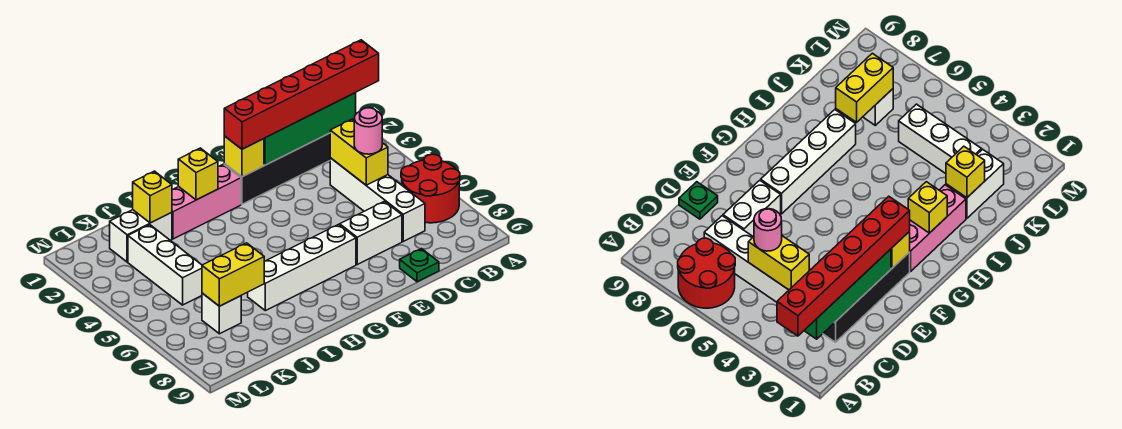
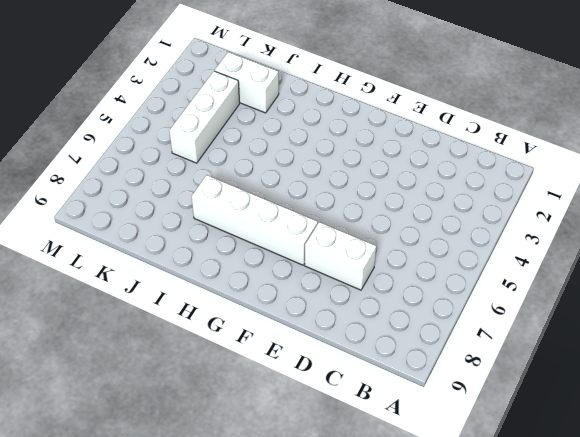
none -> red round brick A6:B7 level 1
none -> black brick C2:F2 level 1
none -> white brick C4:C7 level 1

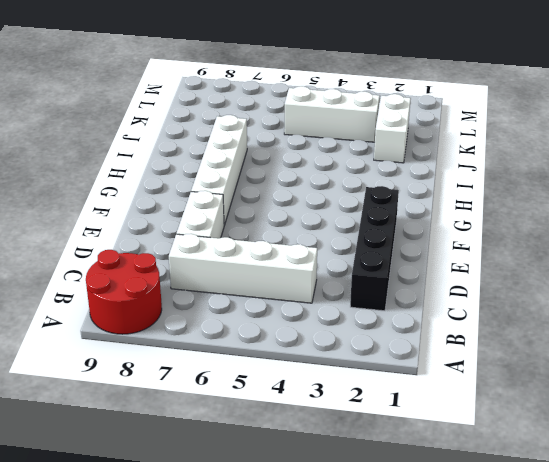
red round brick A8:B9 level 1 -> red round brick A6:B7 level 1
none -> green plate D9 level 1
none -> pink brick G2:I2 level 1
none -> white brick K7 level 1

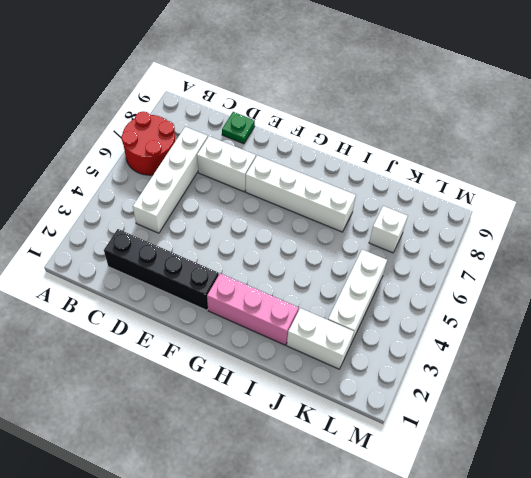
none -> green brick B2:E2 level 2
none -> yellow brick C4:C5 level 2
none -> yellow brick F2 level 2

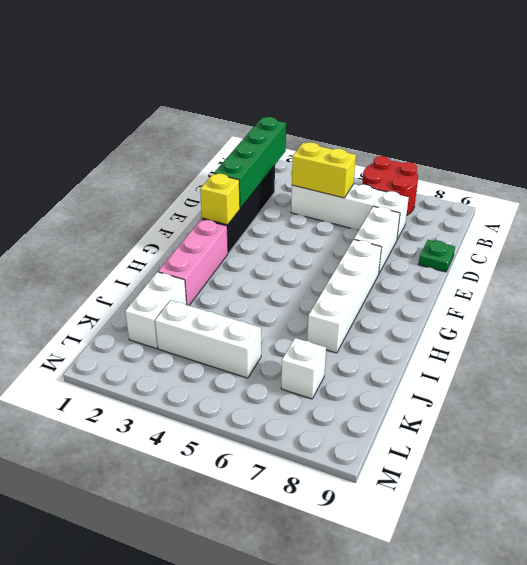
none -> yellow brick H2 level 2
none -> yellow brick J2 level 2
none -> yellow brick J7:K7 level 2

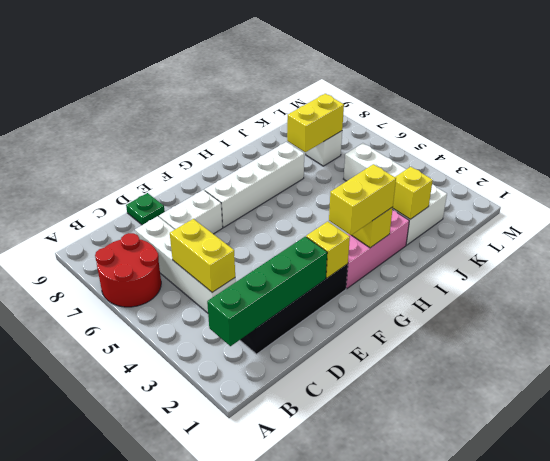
yellow brick G2:H2 level 3 -> none
none -> red brick A2:F2 level 3
none -> pink round brick C5 level 3

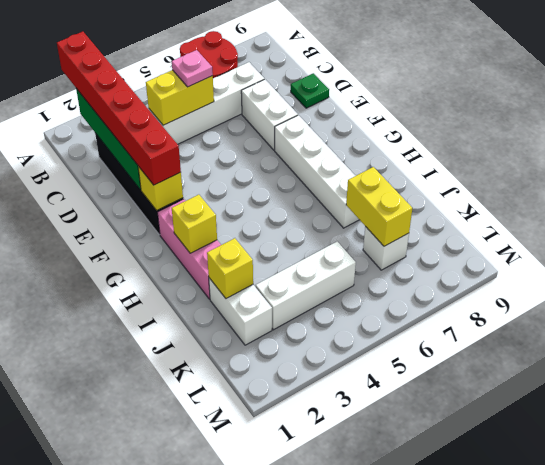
pink plate C5 level 3 -> pink round brick C5 level 3

